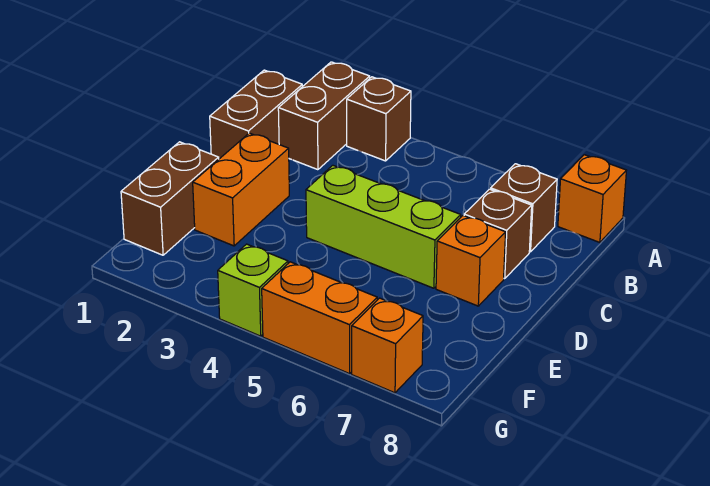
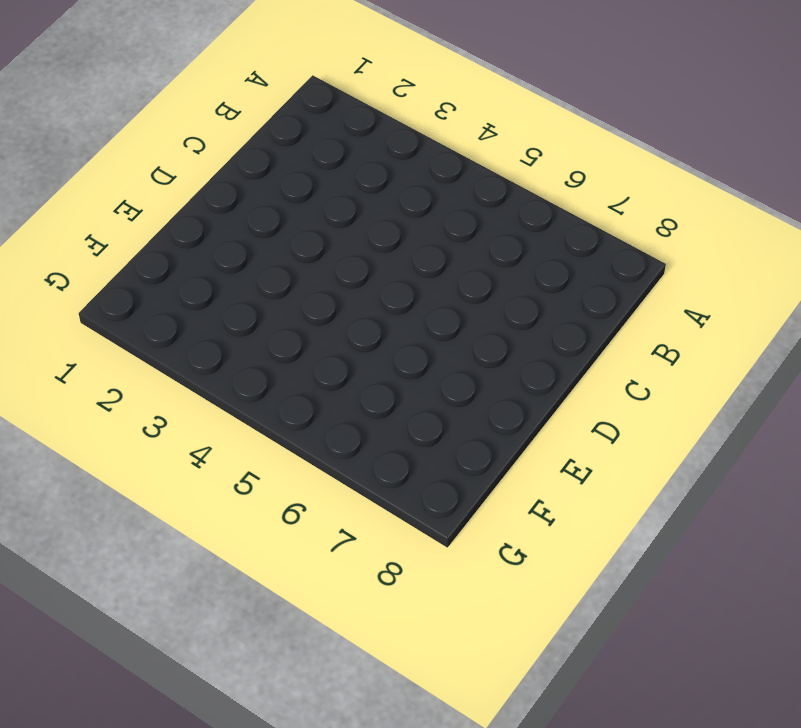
none -> brown brick A2:B2 level 1
none -> brown brick A3 level 1
none -> orange brick A8 level 1

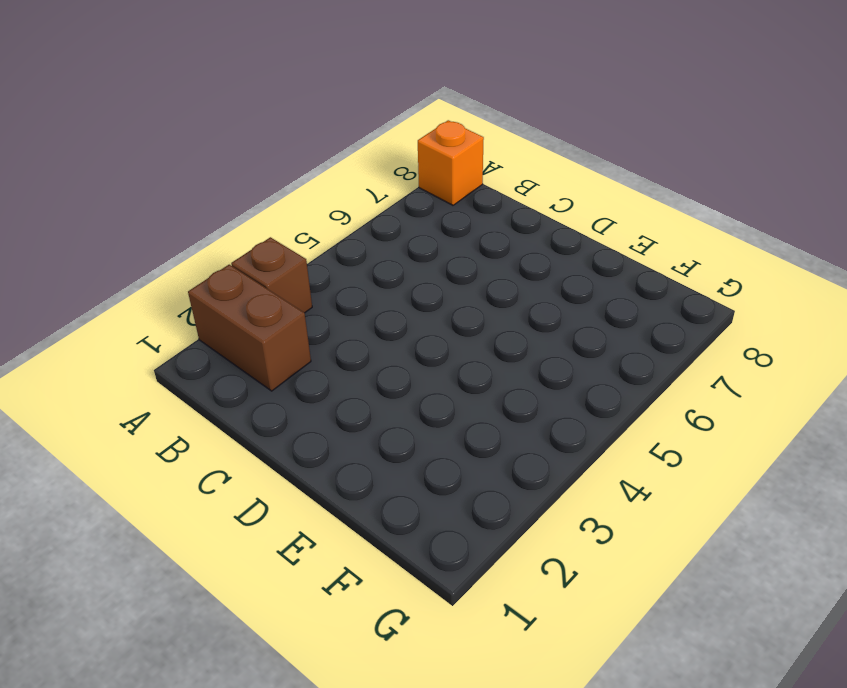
none -> brown brick B1:C1 level 1
none -> brown brick B7 level 1
none -> brown brick C7 level 1

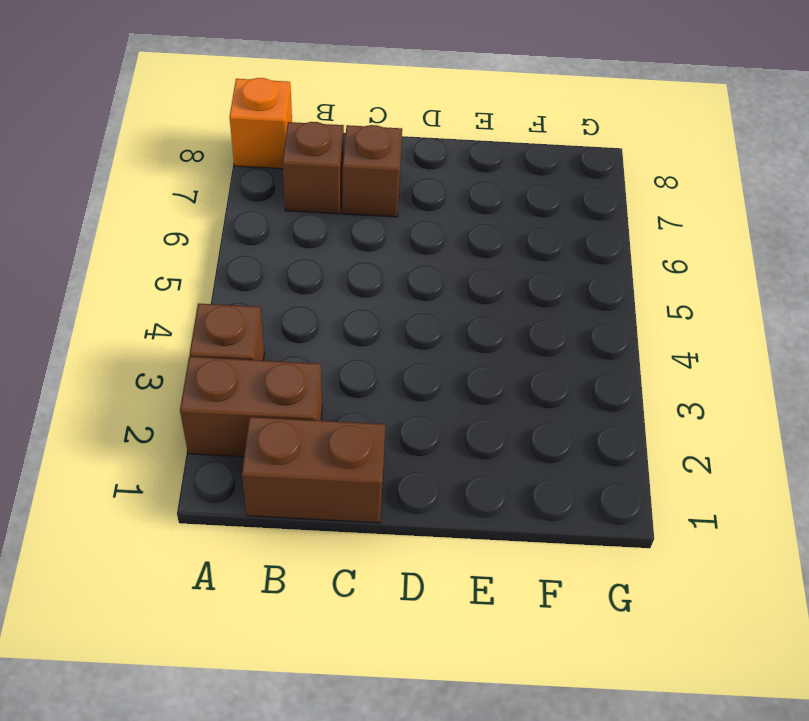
none -> orange brick D2:E2 level 1
none -> lime brick D4:D6 level 1
none -> orange brick D7 level 1

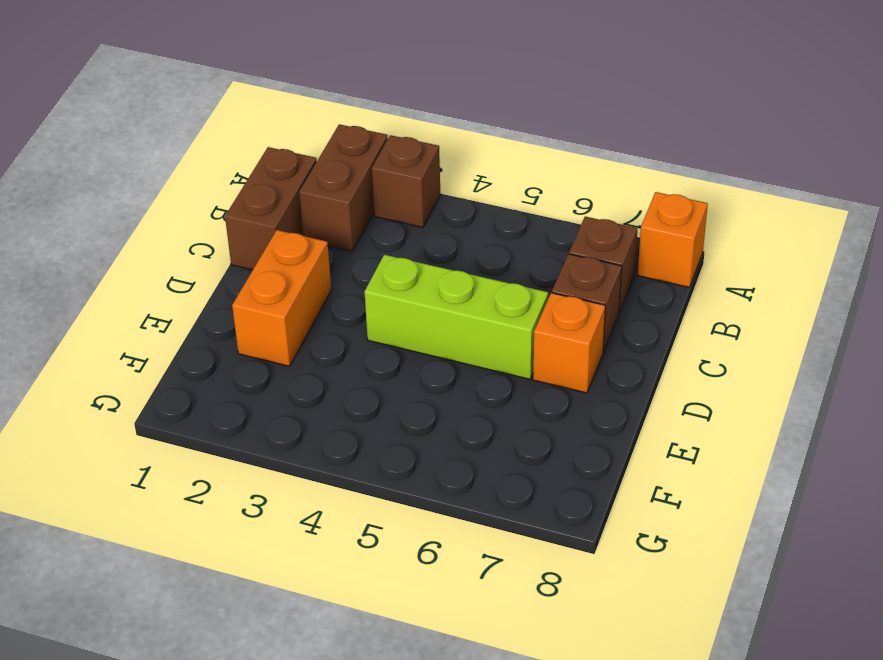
none -> brown brick E1:F1 level 1
none -> lime brick G4 level 1
none -> orange brick G5:G6 level 1

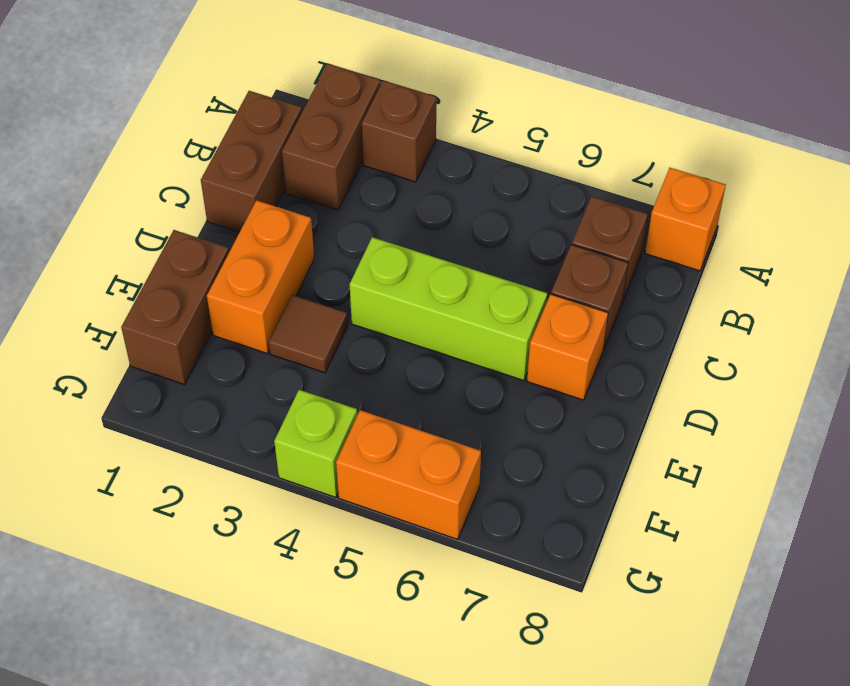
brown tile E3 level 1 -> none
none -> orange brick G7 level 1

